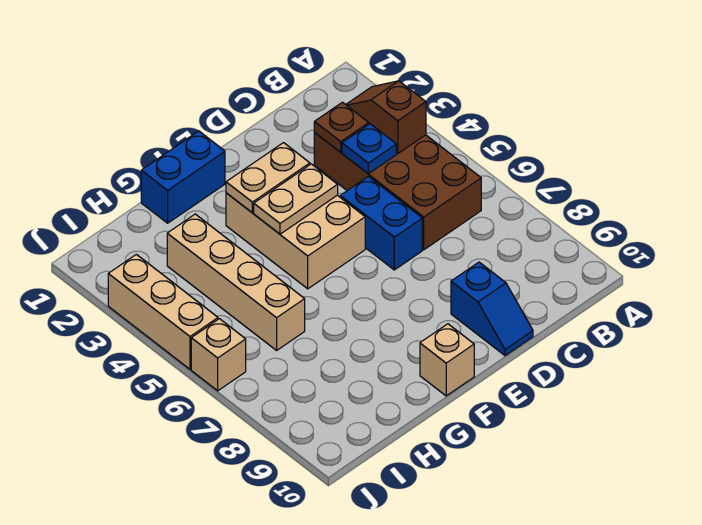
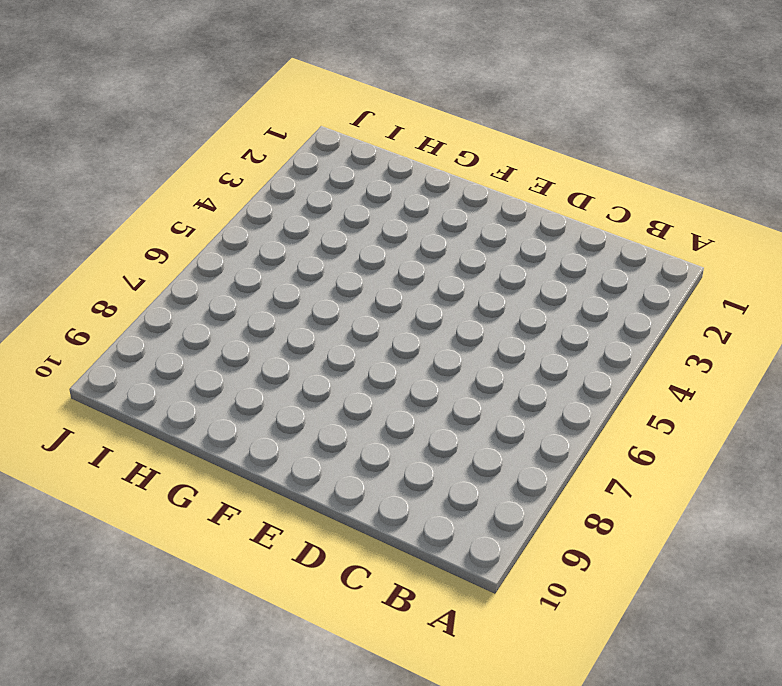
none -> brown brick B3:C6 level 1
none -> blue brick D5:D6 level 1
none -> blue slope D9:D10 level 1 top 9

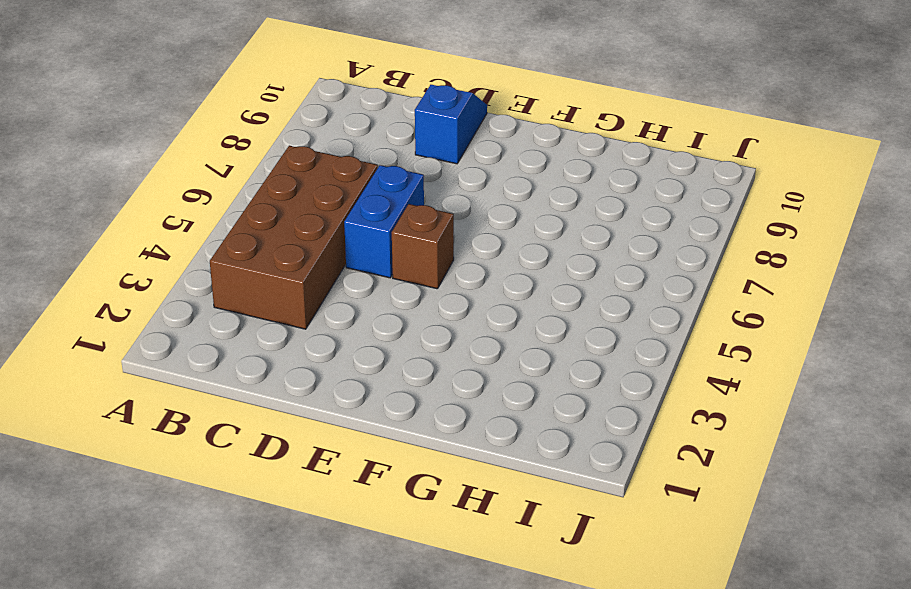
brown brick E5 level 1 -> tan brick E3:F5 level 1
none -> blue brick F1:G1 level 1
none -> tan brick F10 level 1
none -> tan brick H3:H6 level 1

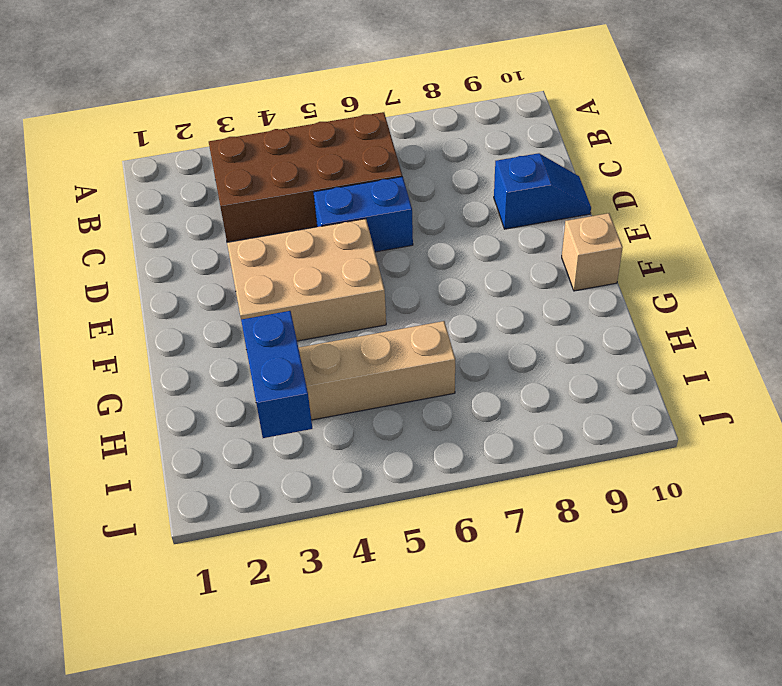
blue brick H3:I3 level 2 -> blue brick F1:G1 level 1
none -> tan brick J3:J5 level 1
none -> tan brick J6 level 1
none -> brown slope B3:B4 level 2 top 4

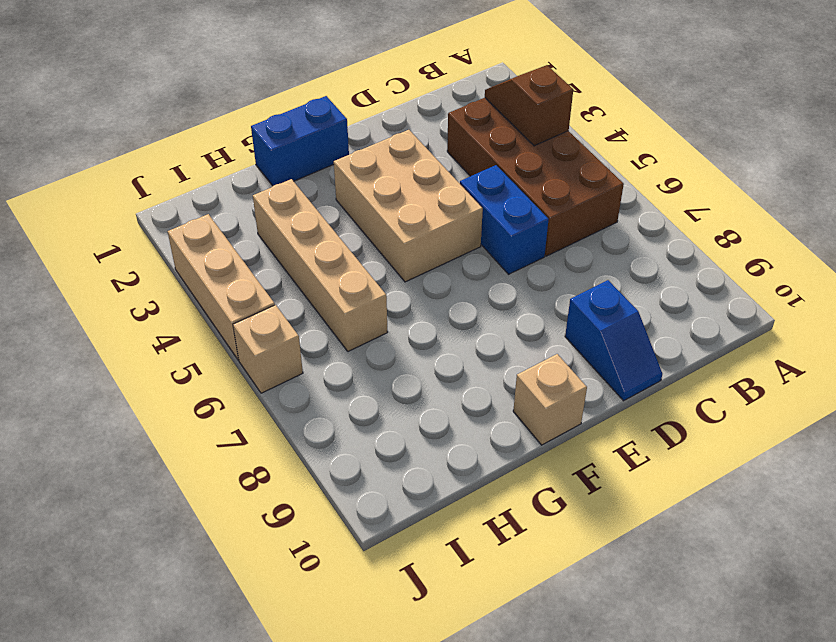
none -> brown plate C3 level 2
none -> blue plate C4 level 2
none -> tan plate E3:F3 level 2

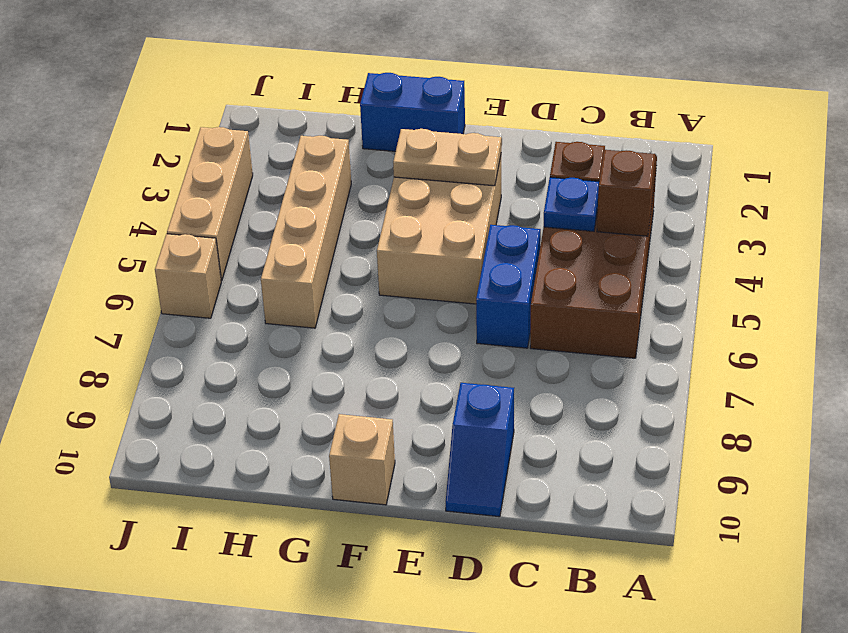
none -> tan plate E4:F4 level 2

